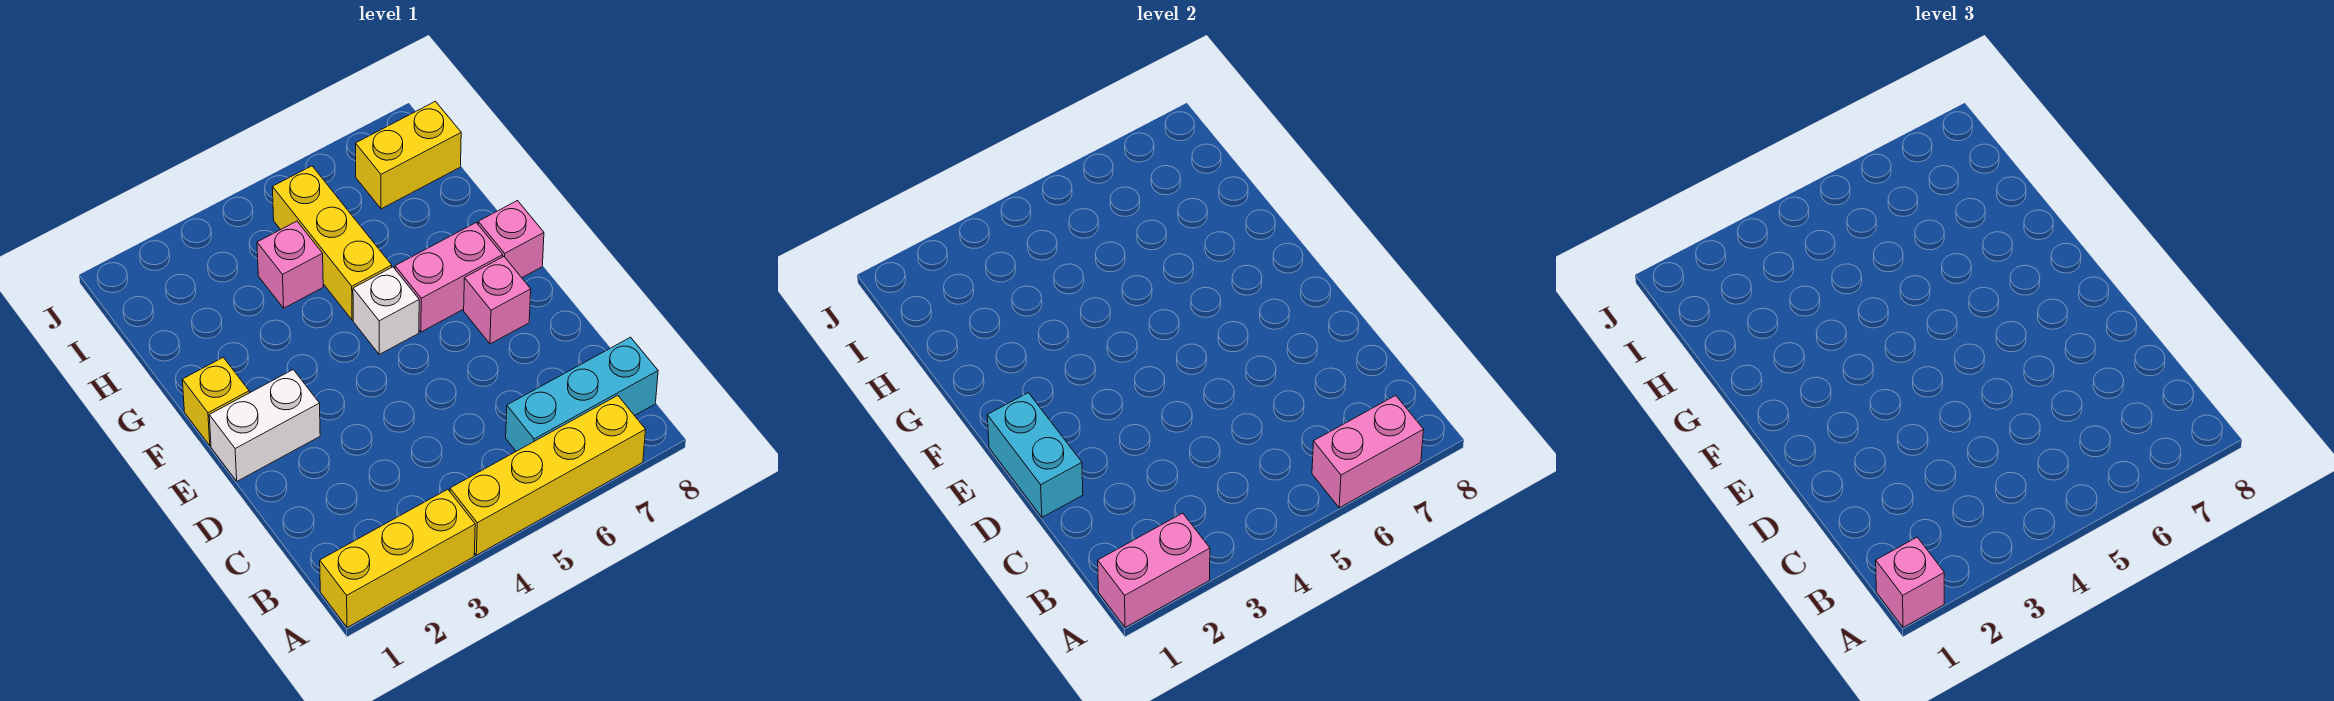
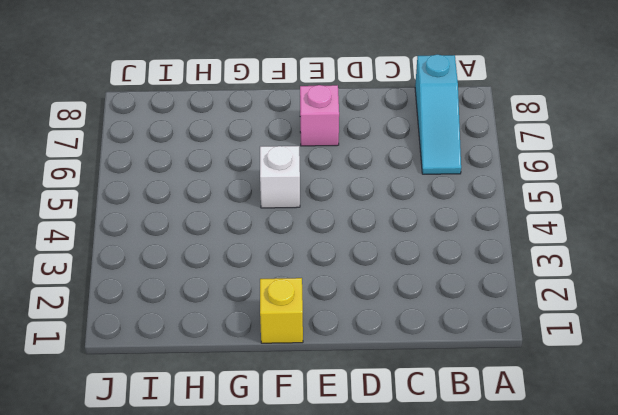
cyan slope B6:B8 level 1 top 8 -> cyan brick B6:B8 level 1
none -> yellow brick A1:A3 level 1
none -> yellow brick A4:A7 level 1
none -> white brick E1:E2 level 1

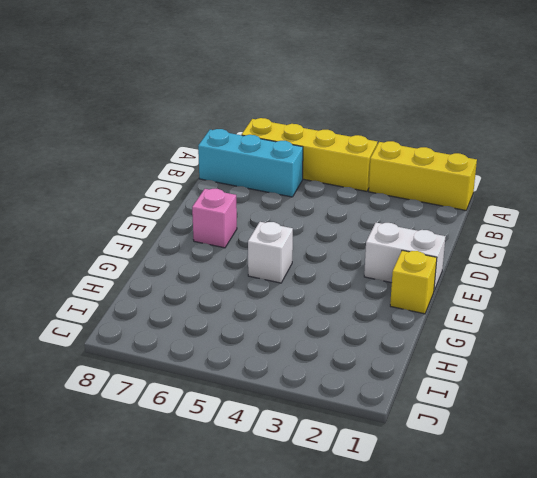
none -> pink brick F6:F7 level 1
none -> pink brick F8 level 1
none -> yellow brick G5:I5 level 1

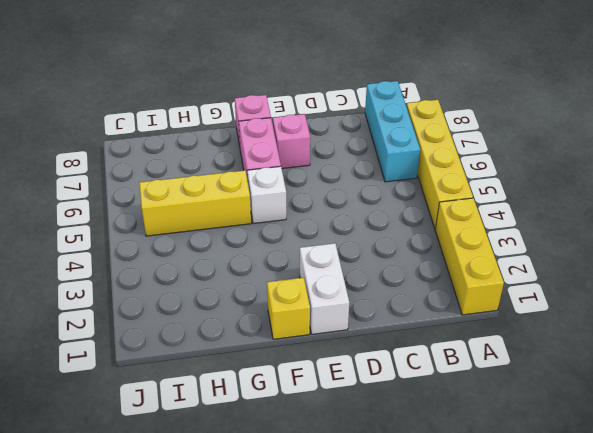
none -> pink brick H4 level 1
none -> yellow brick I7:I8 level 1
none -> pink brick A1:A2 level 2

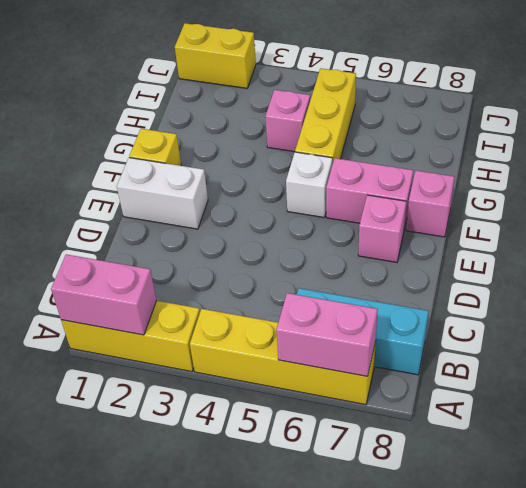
yellow brick J1:J2 level 1 -> yellow brick I7:I8 level 1
none -> cyan brick D1:E1 level 2
none -> pink brick A1 level 3

